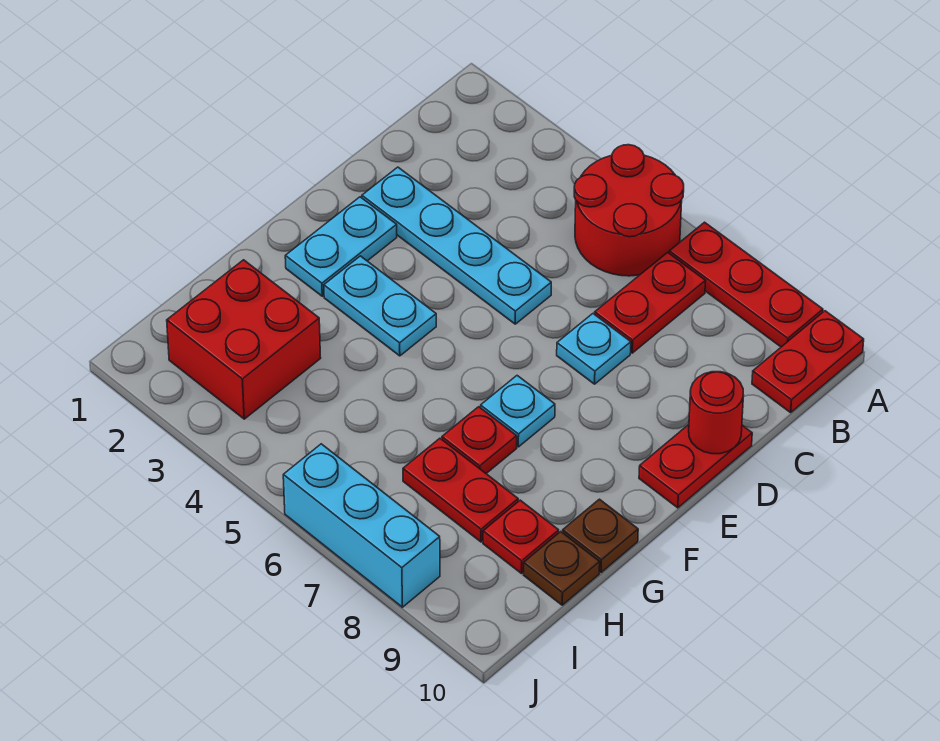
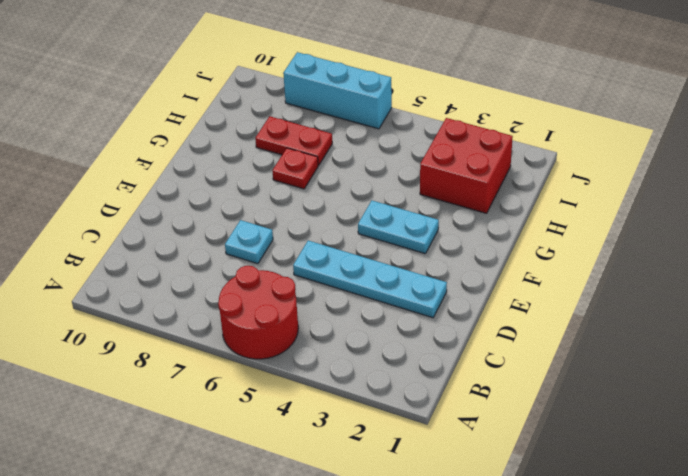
none -> red plate A7:A9 level 1
none -> red plate A10:B10 level 1
none -> red plate B7:C7 level 1

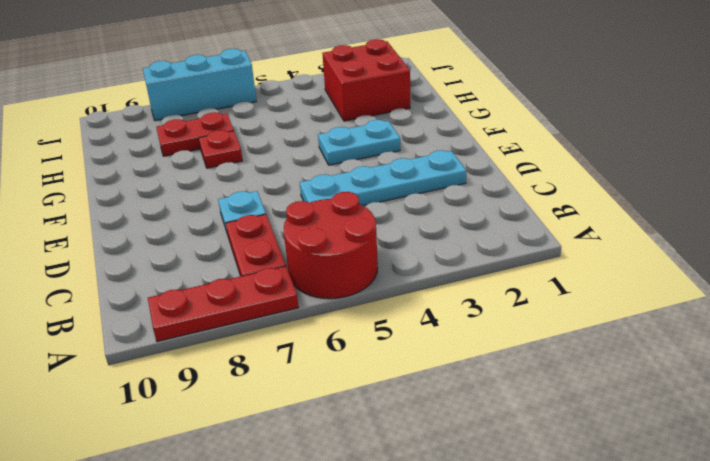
none -> red plate A10:B10 level 1
none -> red plate D10:E10 level 1
none -> cyan plate E2:F2 level 1

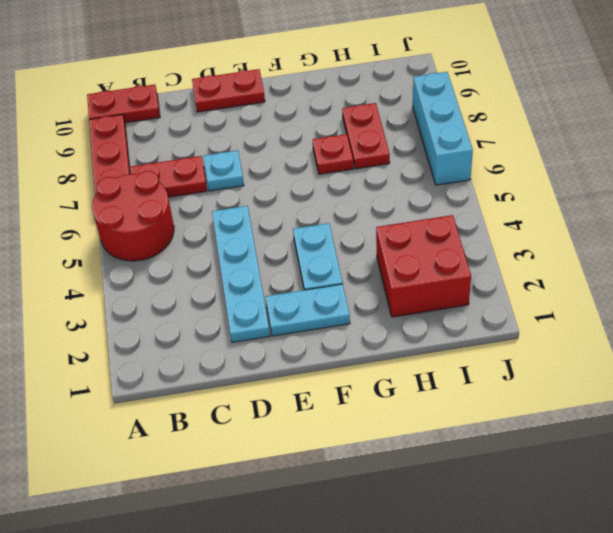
none -> cyan plate F7 level 1
none -> brown plate G10 level 1
none -> red plate H9 level 1

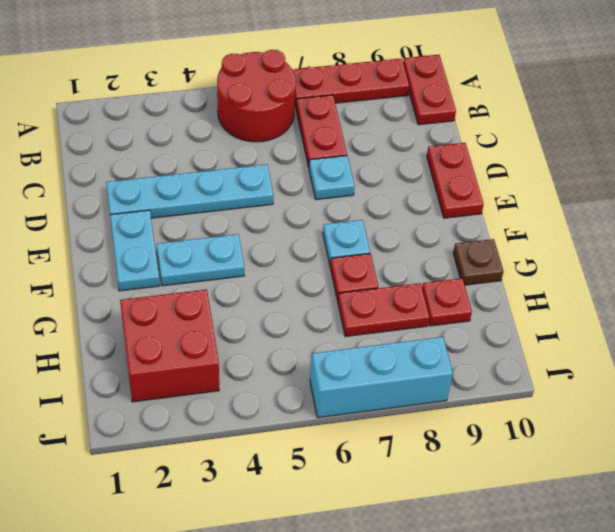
none -> brown plate H10 level 1
none -> red round brick D10 level 2

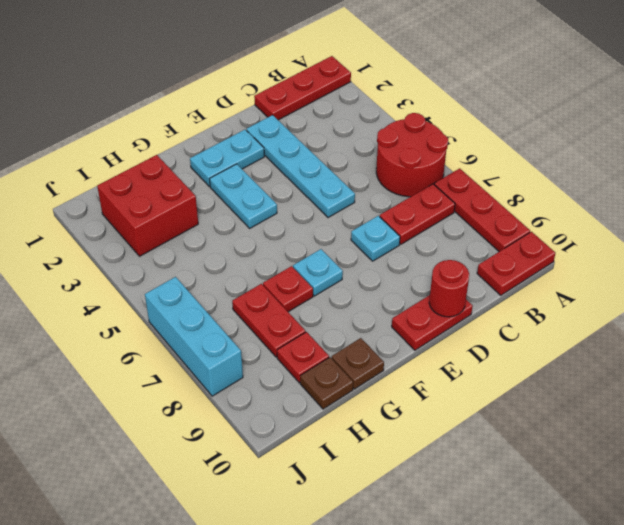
red plate A1:C1 level 1 -> none

